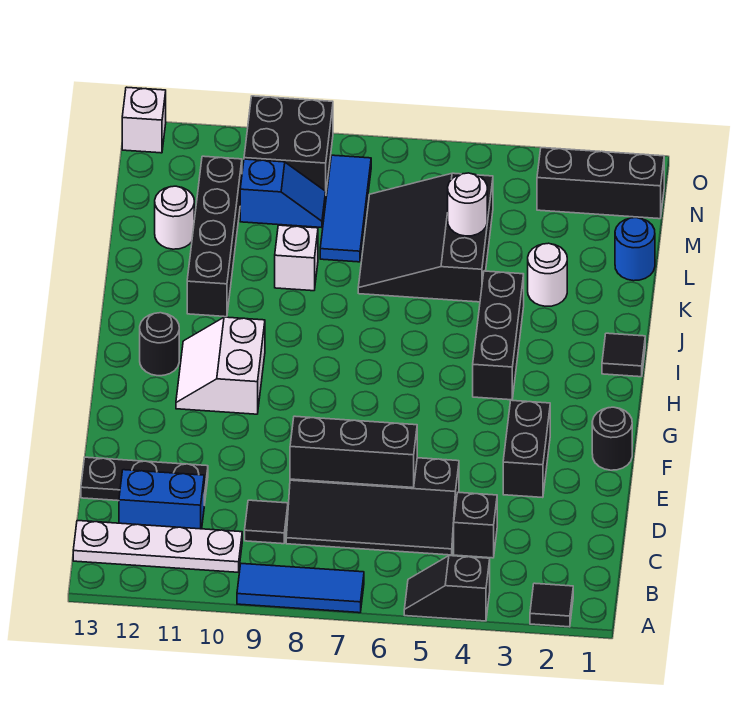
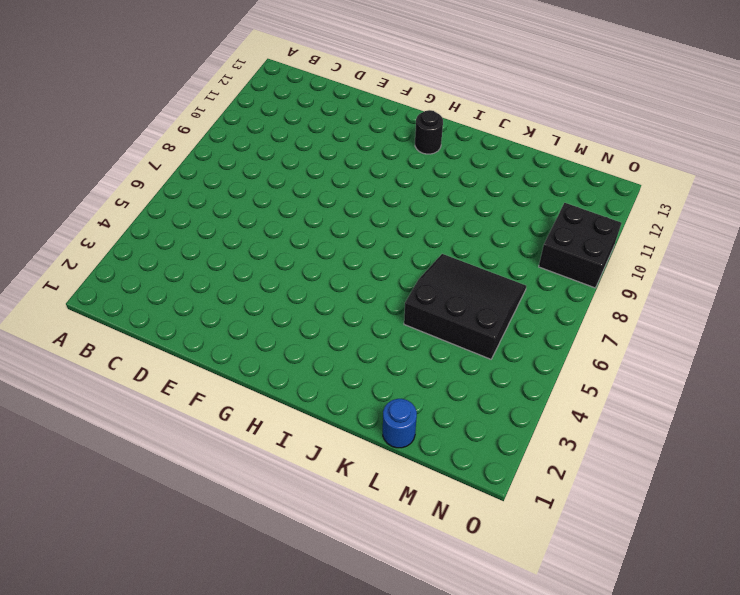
none -> black tile A2 level 1
none -> black slope A4:A5 level 1 top 4
none -> blue tile A7:A9 level 1

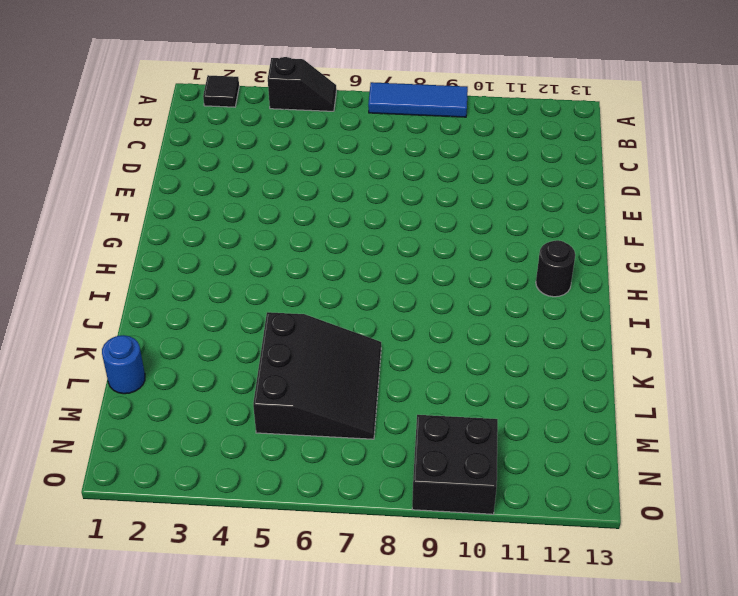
none -> white plate B10:B13 level 1
none -> black brick C4 level 1
none -> black slope C5:D8 level 1 top D

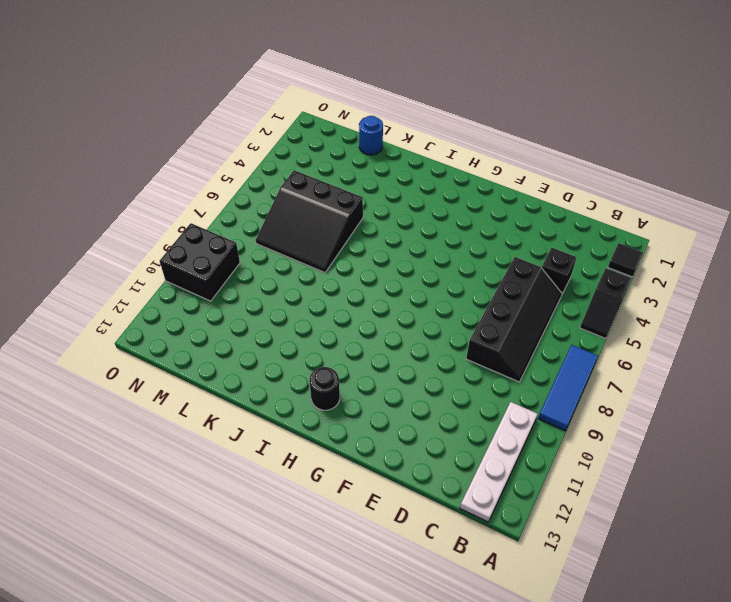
none -> black tile C9 level 1
none -> blue brick C11:C12 level 1
none -> black plate D11:D13 level 1

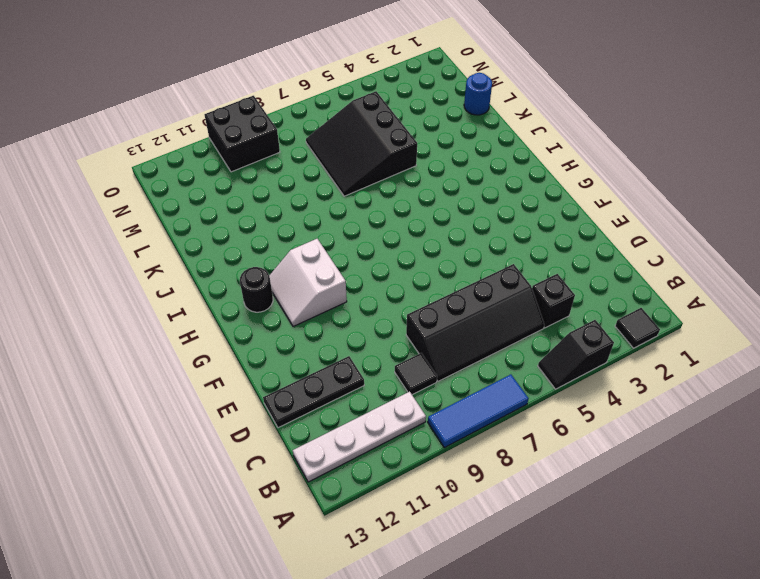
none -> blue brick C11:C12 level 1
none -> black brick E3:F3 level 1
none -> black round brick F1 level 1

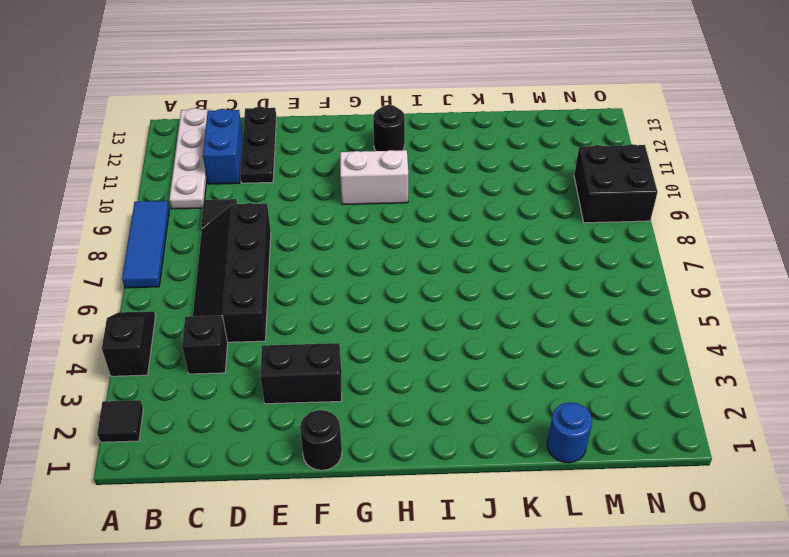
none -> black brick H4:J4 level 1
none -> black tile I1 level 1
none -> black brick J11:M11 level 1

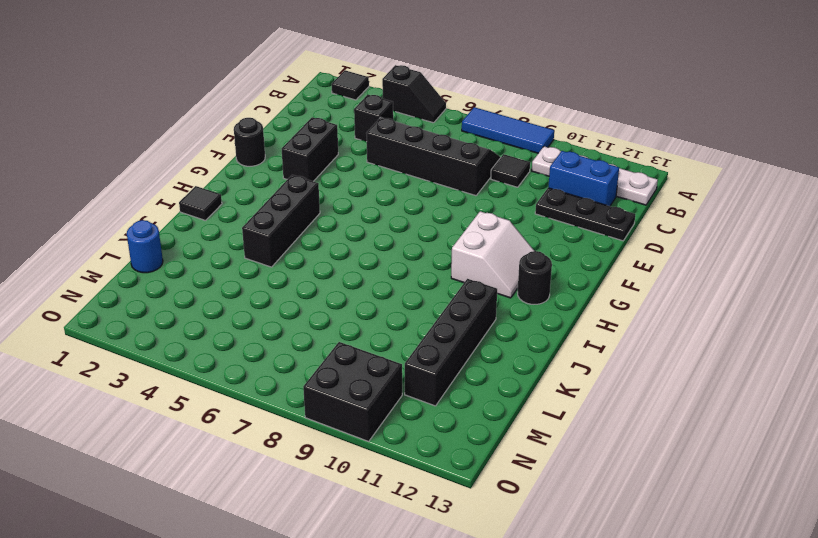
none -> white round brick K3 level 1
none -> black slope K5:M7 level 1 top 5
none -> white brick K9 level 1

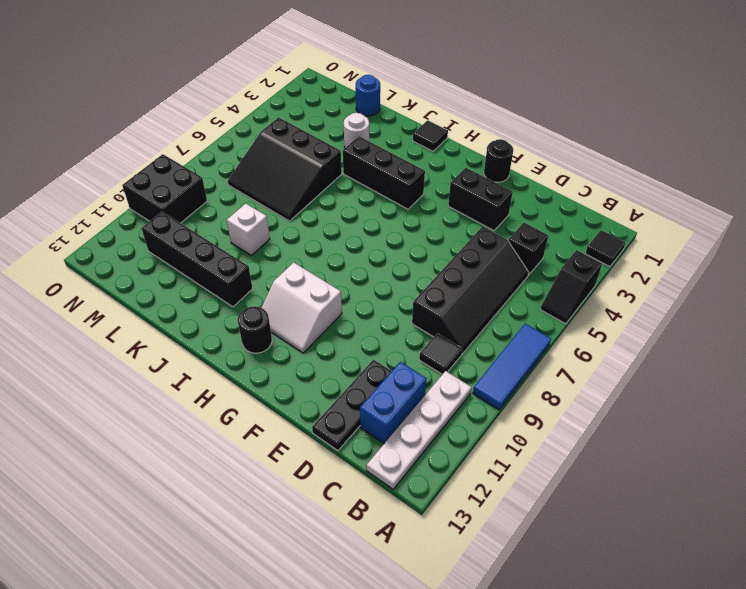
none -> blue tile L8:N8 level 1
none -> white round brick L12 level 1
none -> blue slope M9:M10 level 1 top 10

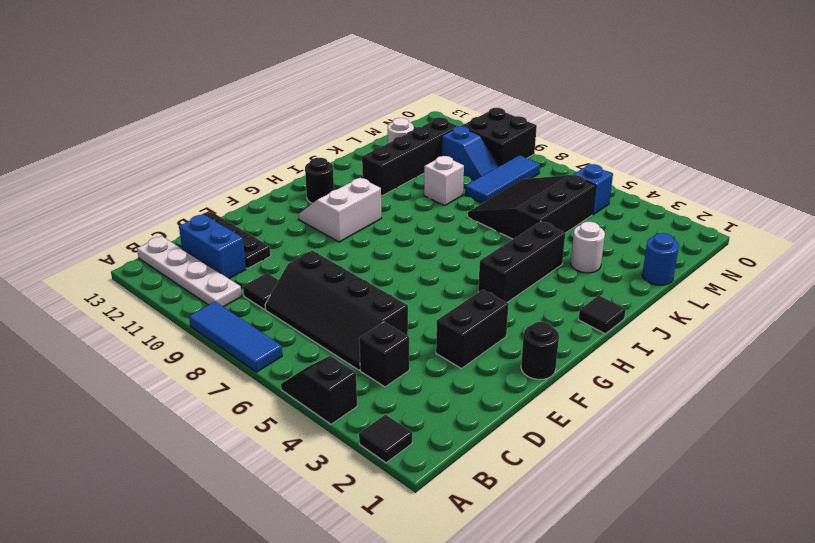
blue brick N5 level 1 -> none
none -> black brick N1:N3 level 1
none -> white brick O13 level 1
none -> black brick D6:D8 level 2

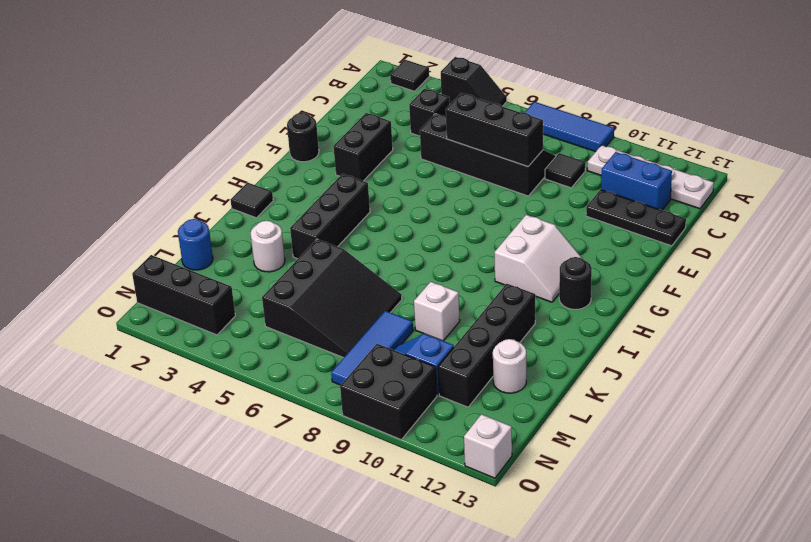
none -> white round brick L5 level 2

